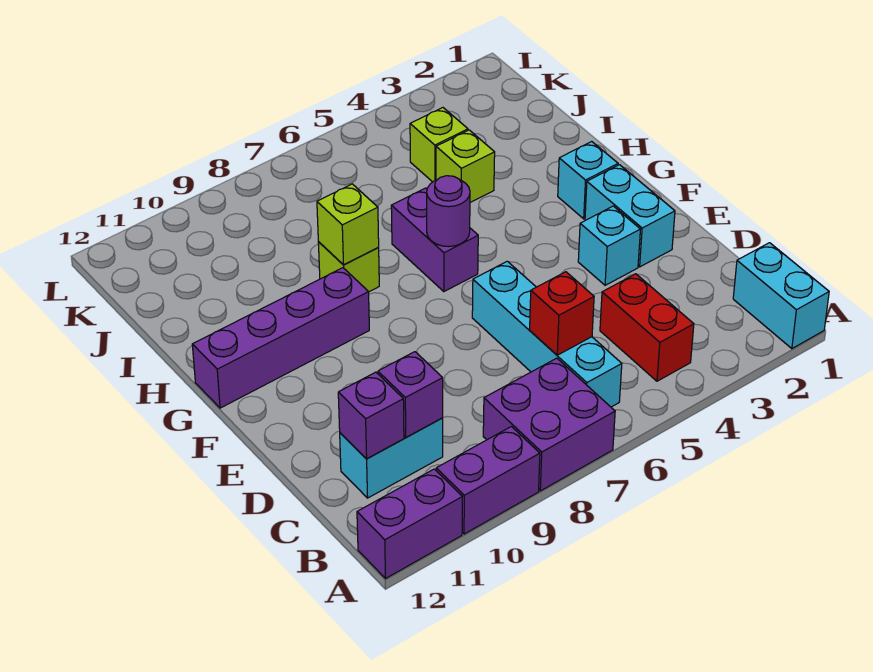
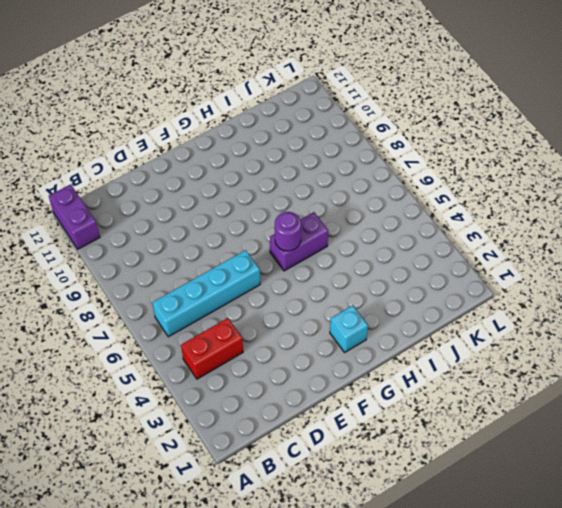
none -> cyan brick A1:B1 level 1
none -> purple brick A7:B8 level 1
none -> purple brick A9:A10 level 1

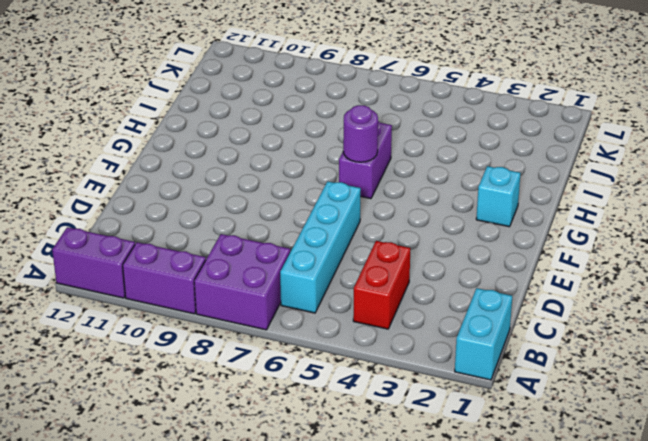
none -> cyan brick C10:C11 level 1
none -> cyan brick E2:F2 level 1
none -> cyan brick E3 level 1

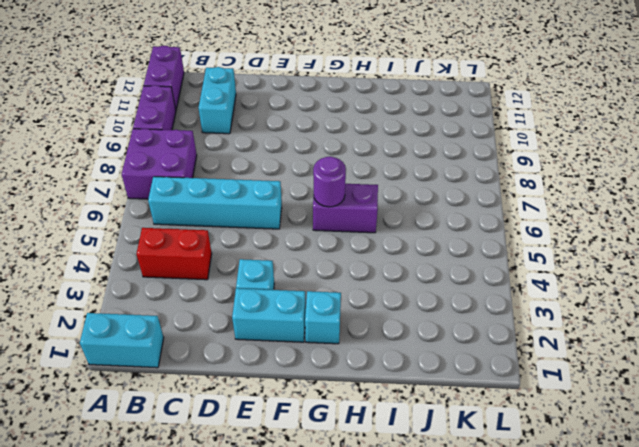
none -> purple brick G9:G12 level 1
none -> lime brick H8 level 1
none -> lime brick I4 level 1

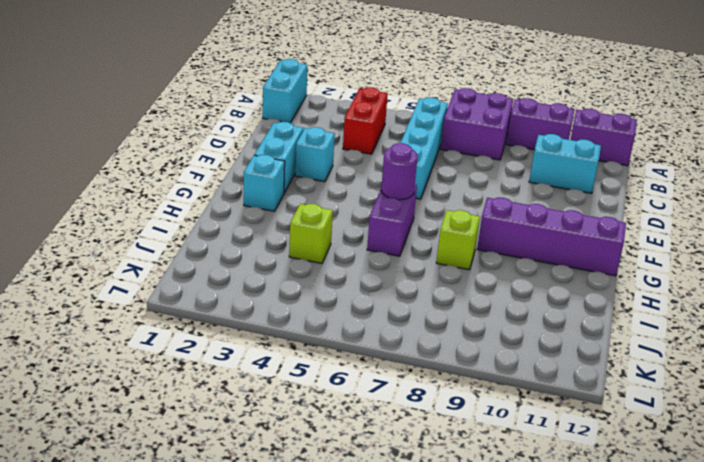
none -> lime brick J4 level 1
none -> red brick C6 level 2
none -> purple brick C10 level 2

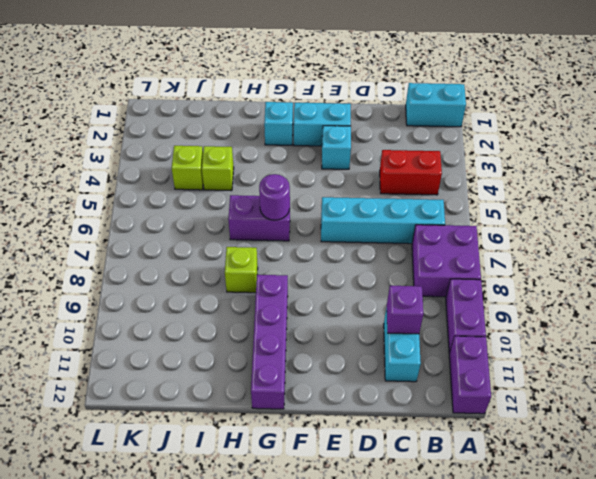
none -> red brick C6 level 2
none -> purple brick C11 level 2
none -> lime brick H8 level 2

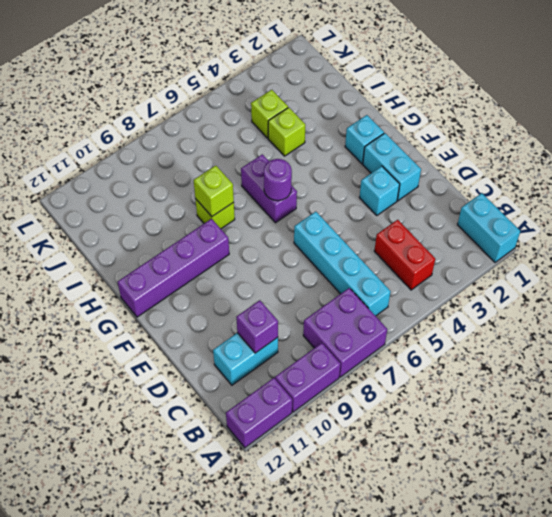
none -> red brick C6 level 2
none -> purple brick C11 level 2

